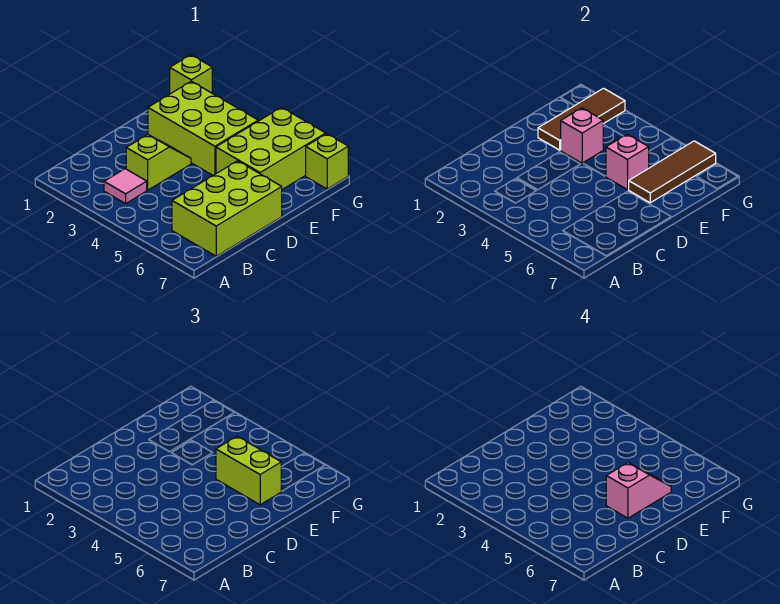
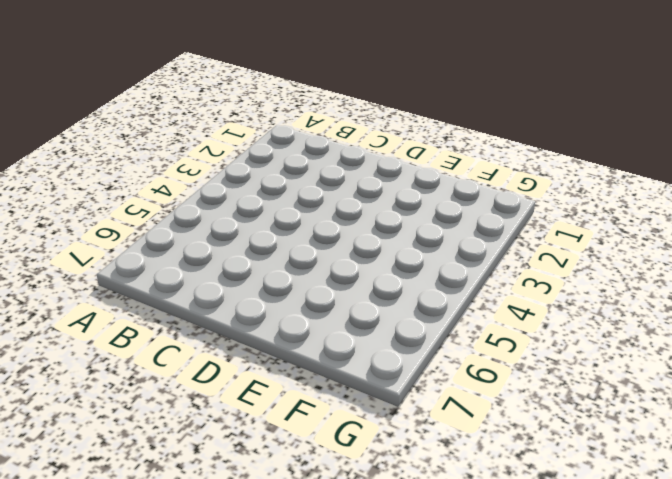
none -> pink tile B3 level 1
none -> lime brick B6:D7 level 1
none -> lime slope C3:D3 level 1 top C

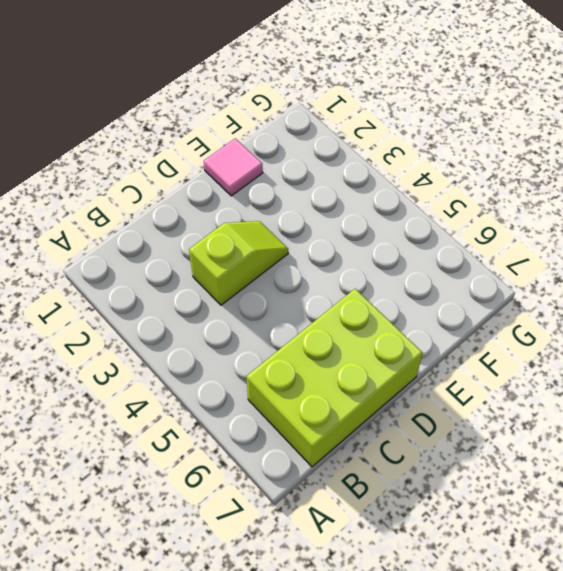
pink tile E1 level 1 -> pink tile B3 level 1
none -> lime brick E2:F4 level 1
none -> lime brick E5:G6 level 1
none -> lime brick G1 level 1

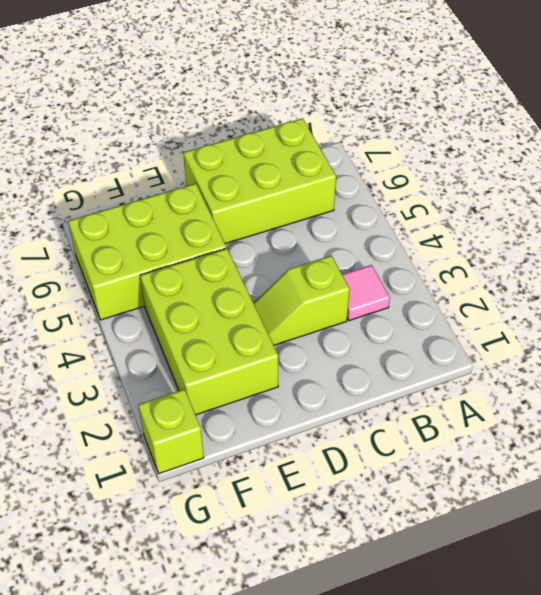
none -> lime brick G7 level 1
none -> brown tile E2:G2 level 2
none -> pink brick E3 level 2

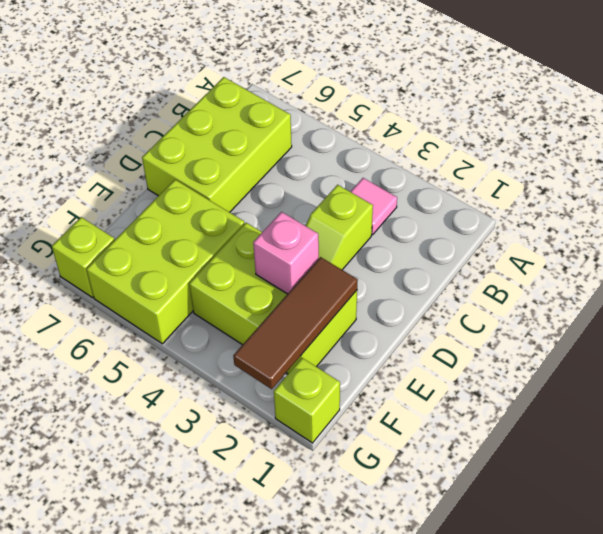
none -> pink brick E5 level 2
none -> brown tile E6:G6 level 2
none -> lime brick E5:E6 level 3

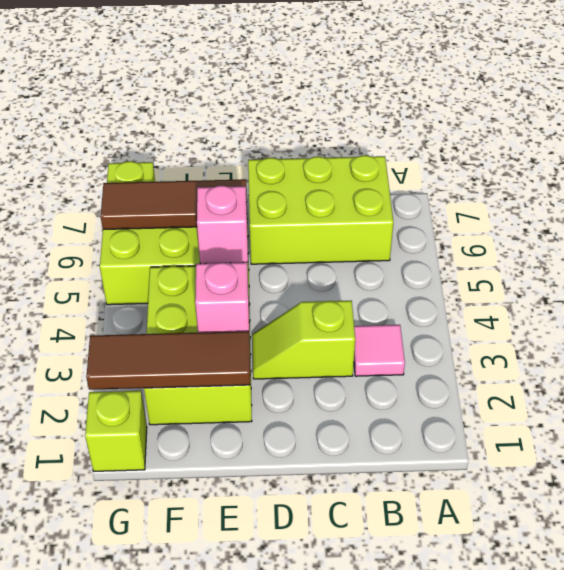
none -> lime brick E5:E6 level 3
none -> pink slope D6:E6 level 4 top D

